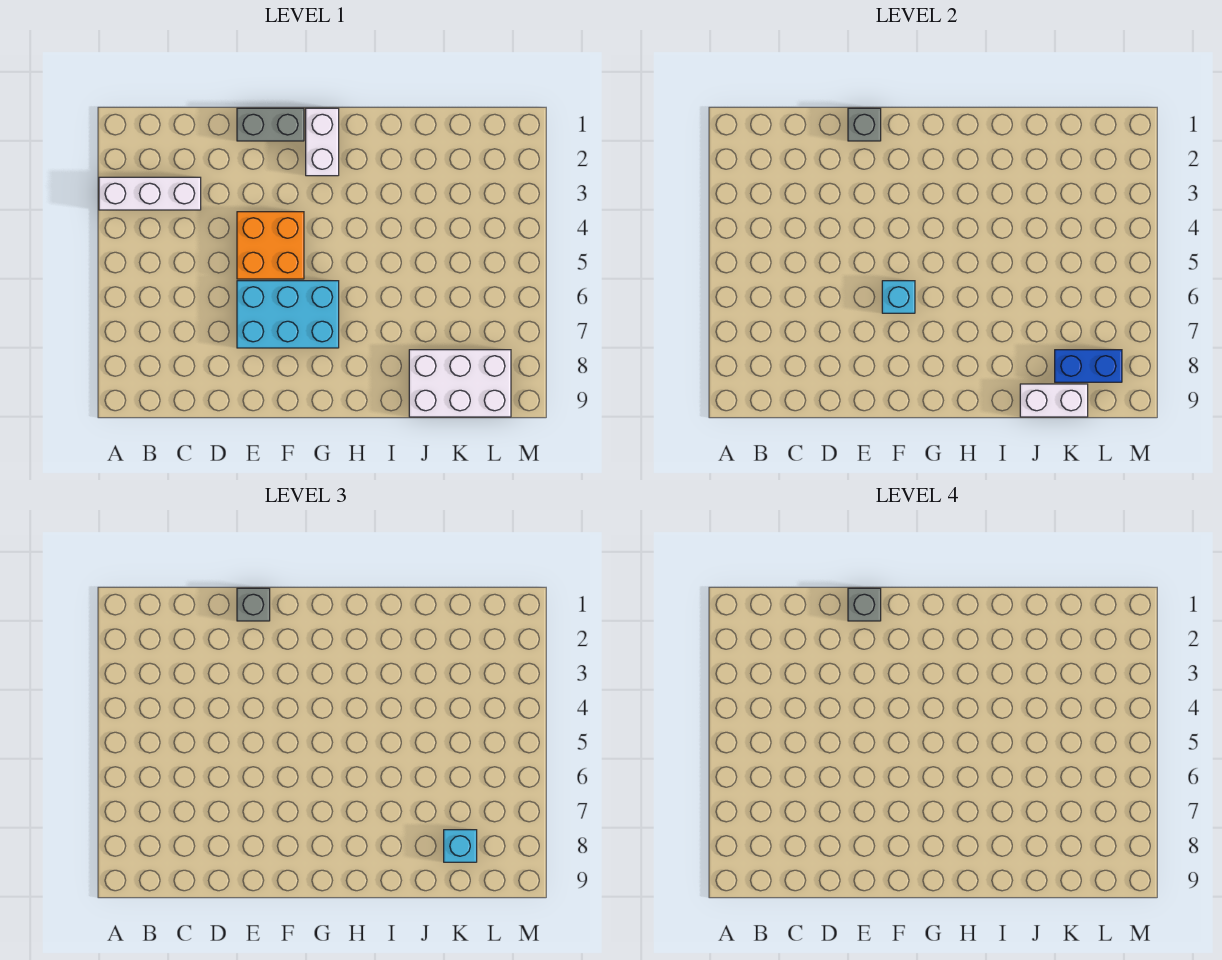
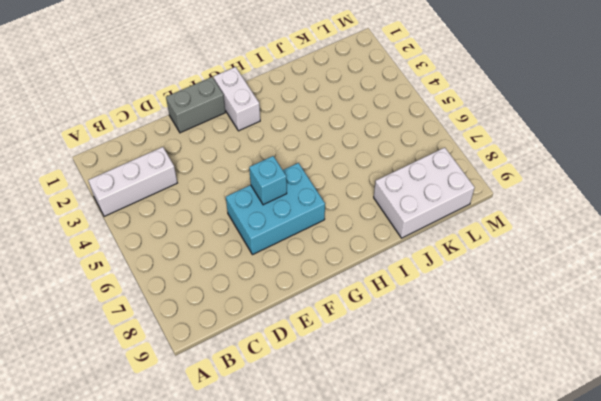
none -> orange brick E4:F5 level 1
none -> grey brick E1 level 2
none -> white brick J9:K9 level 2

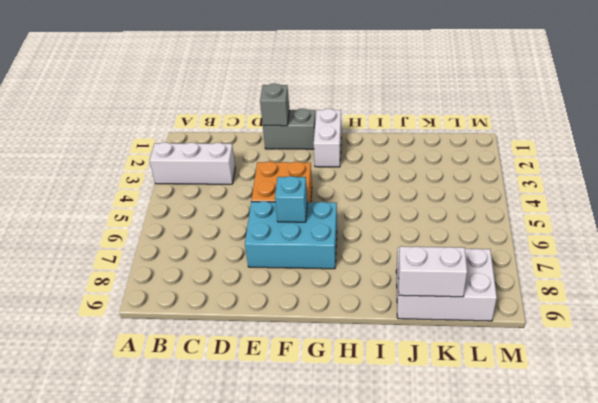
none -> blue brick K8:L8 level 2
none -> grey brick E1 level 3
none -> cyan brick K8 level 3

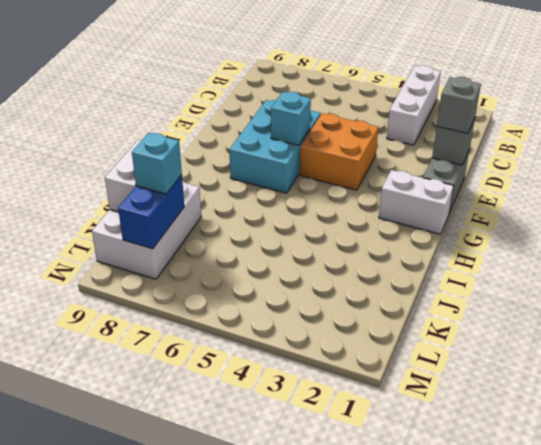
none -> grey brick E1 level 4

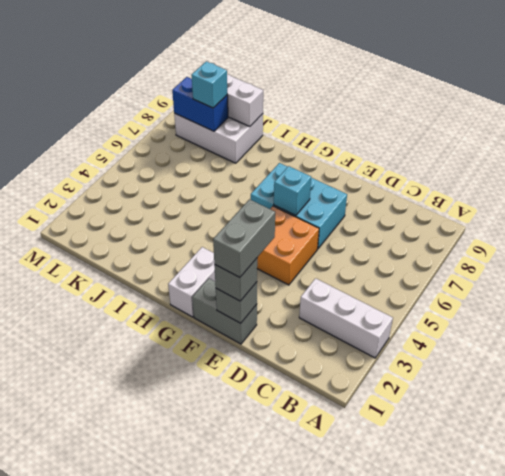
grey brick E1:E2 level 4 -> grey brick E1 level 4

